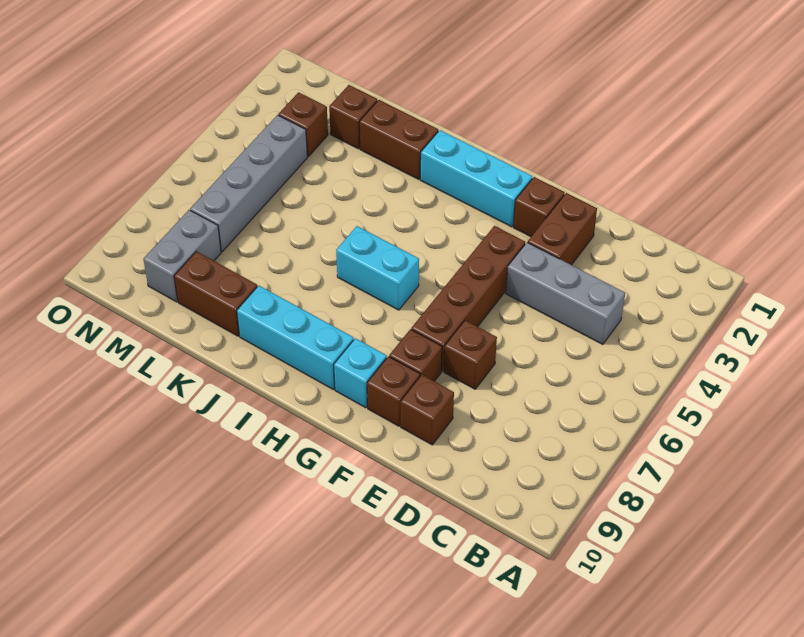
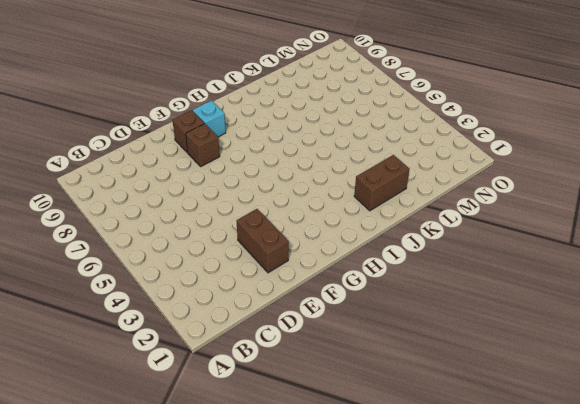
none -> grey brick C4:E4 level 1
none -> brown brick E7 level 1
none -> brown brick E9 level 1

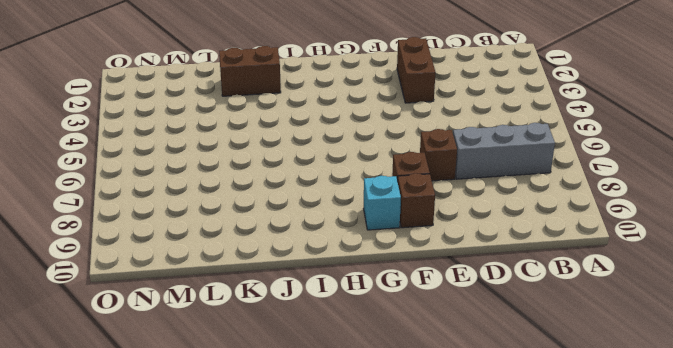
grey brick B7:D7 level 1 -> grey brick C4:E4 level 1
none -> brown brick E9 level 1
none -> brown brick F2 level 1
none -> brown brick F4:F7 level 1

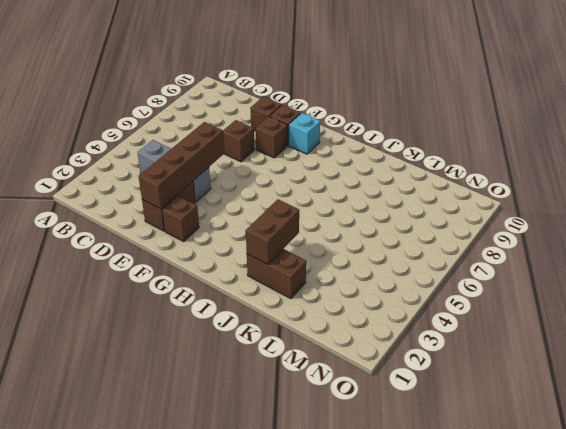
brown brick E2:E5 level 2 -> brown brick F4:F7 level 1
brown brick J2:J3 level 2 -> brown brick K9:L9 level 1
none -> cyan brick G2:I2 level 1
none -> cyan brick H6:I6 level 1
none -> cyan brick H9:J9 level 1

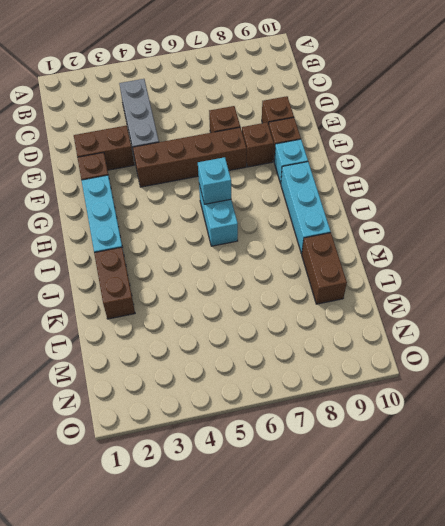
cyan brick H6 level 2 -> none
none -> brown brick L2 level 1
none -> brown brick M3 level 1
none -> grey brick M4:M7 level 1

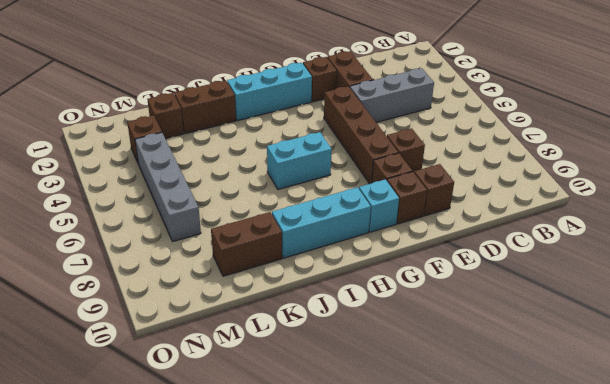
none -> grey brick M8:M9 level 1

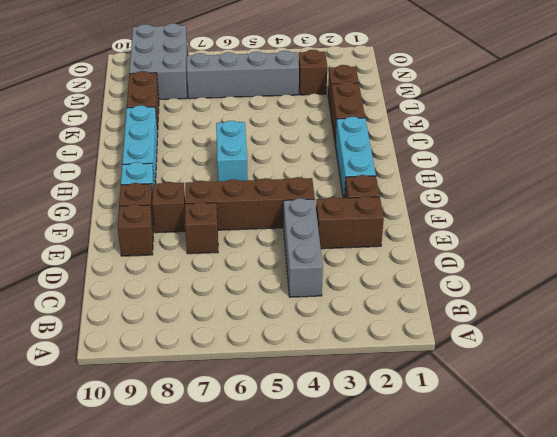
grey brick M8:O9 level 1 -> grey brick M8:M9 level 1

